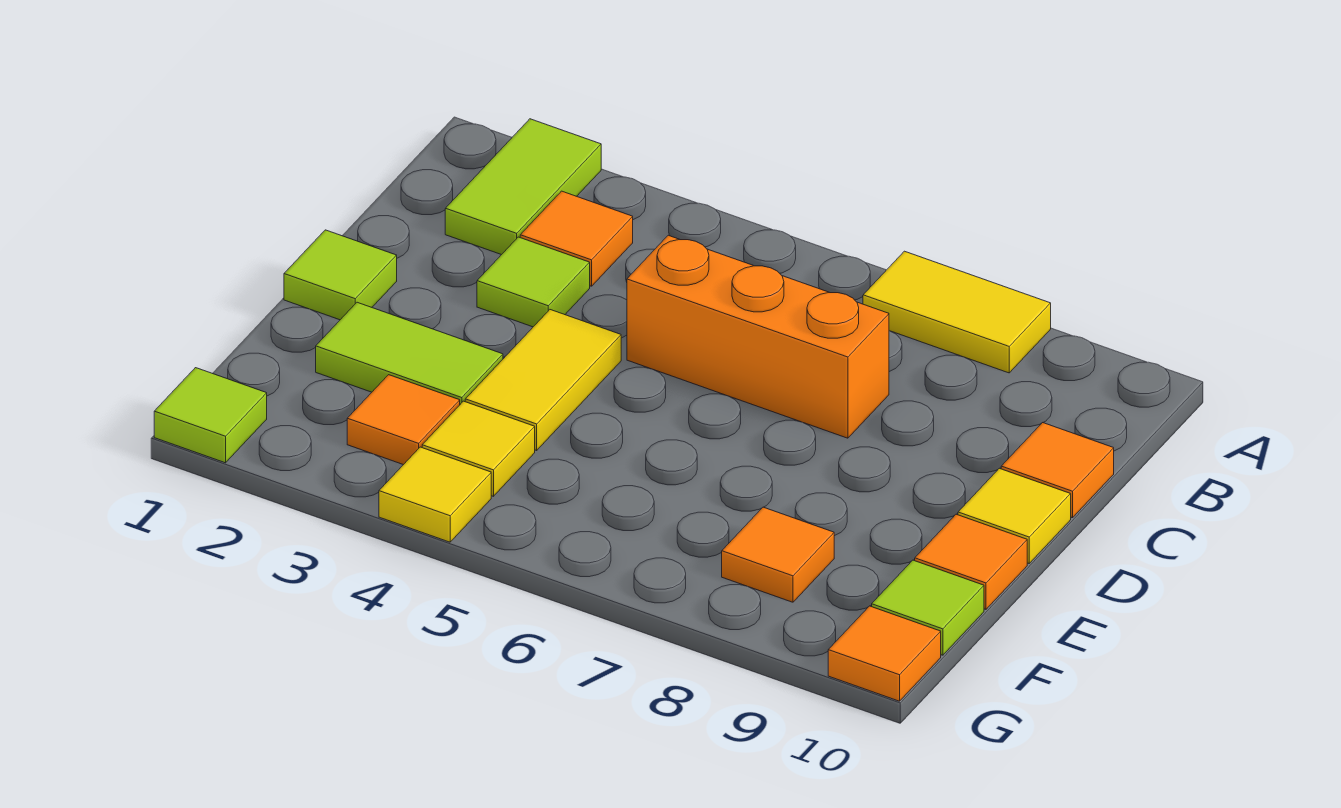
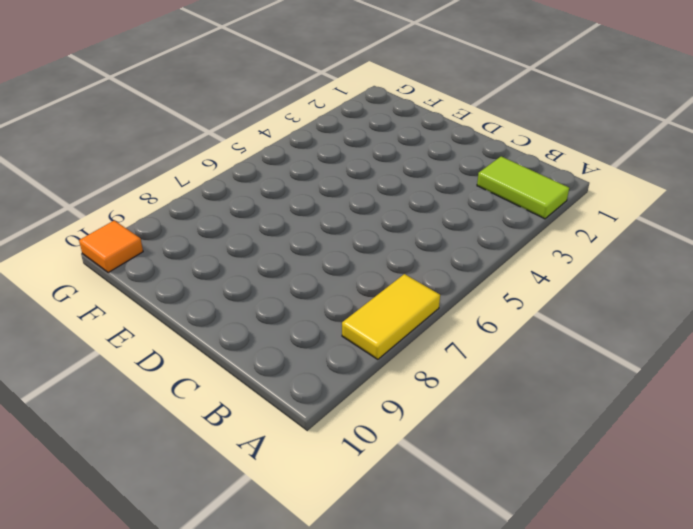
none -> orange tile B3 level 1
none -> lime tile C3 level 1
none -> orange brick C5:C7 level 1

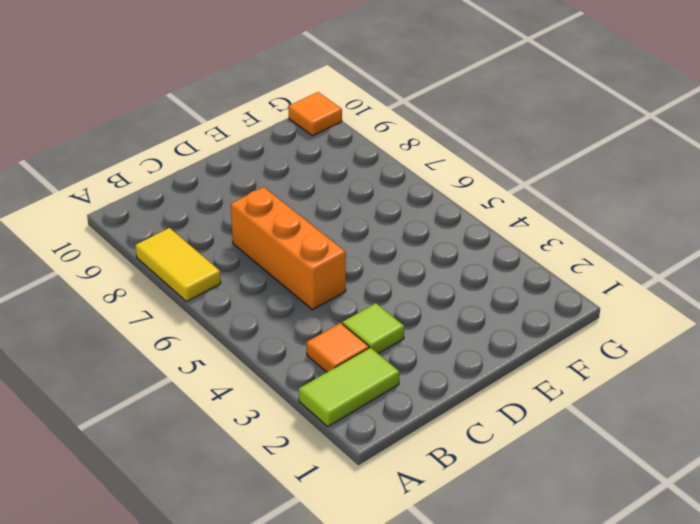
none -> orange tile C10 level 1
none -> lime tile D1 level 1
none -> yellow tile D4:E4 level 1

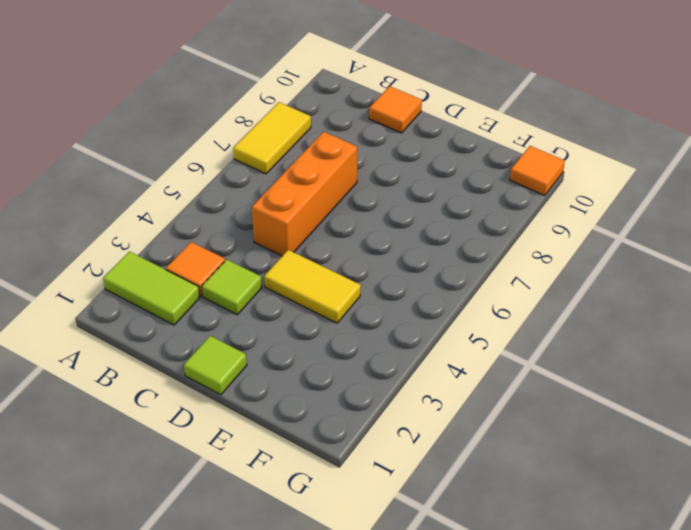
none -> yellow tile D10 level 1
none -> lime tile E2:E3 level 1
none -> orange tile E10 level 1

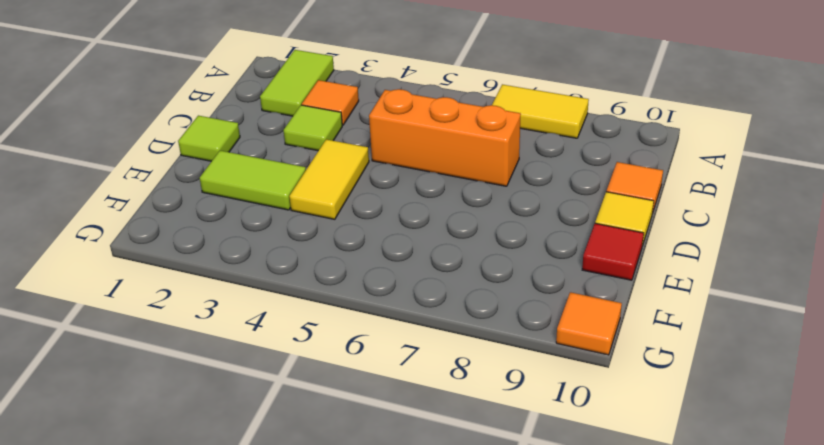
red tile E10 level 1 -> orange tile E10 level 1
none -> orange tile F3 level 1
none -> yellow tile F4 level 1
none -> orange tile F8 level 1

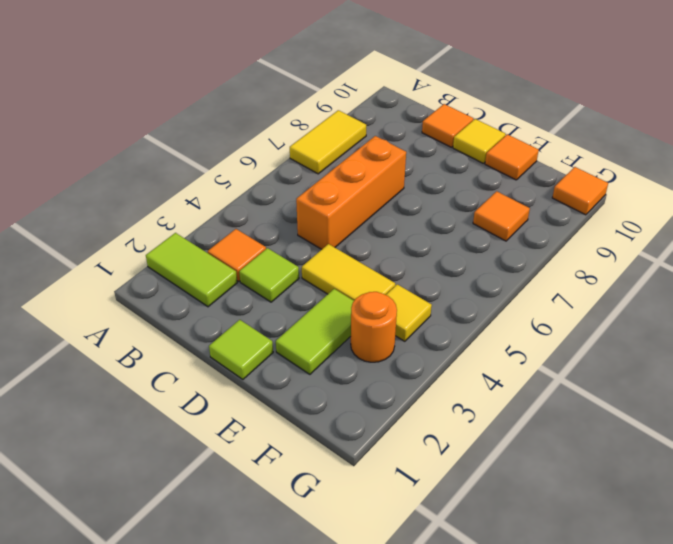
orange round brick F3 level 1 -> orange tile F3 level 1
none -> lime tile F10 level 1
none -> lime tile G1 level 1
none -> yellow tile G4 level 1

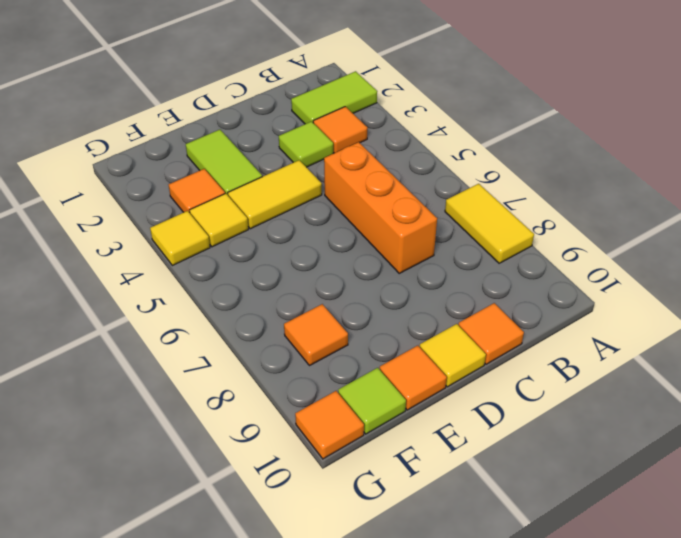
none -> lime tile D1 level 1
none -> lime tile G1 level 1

